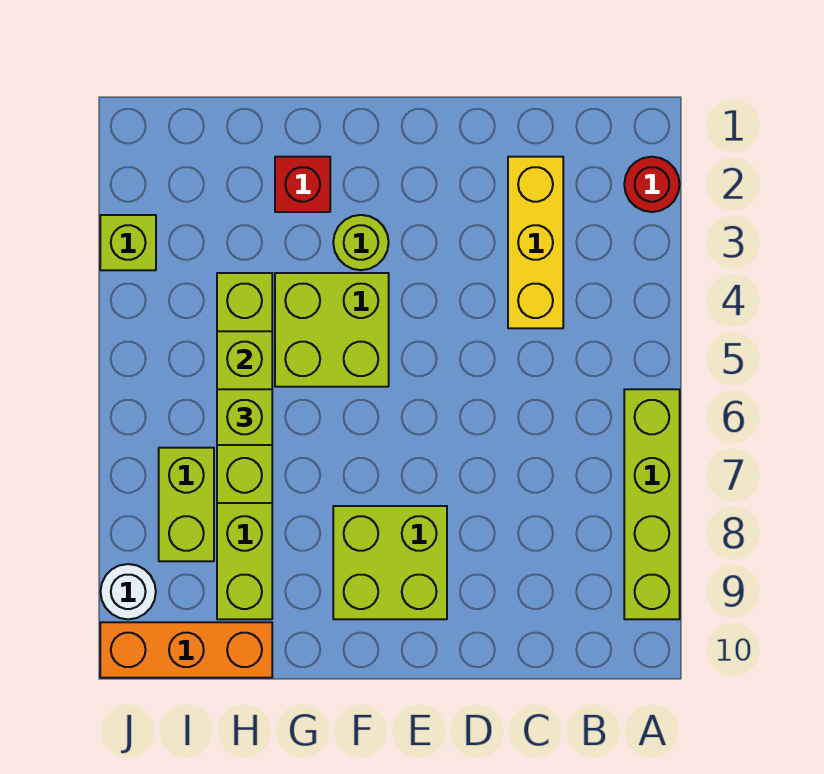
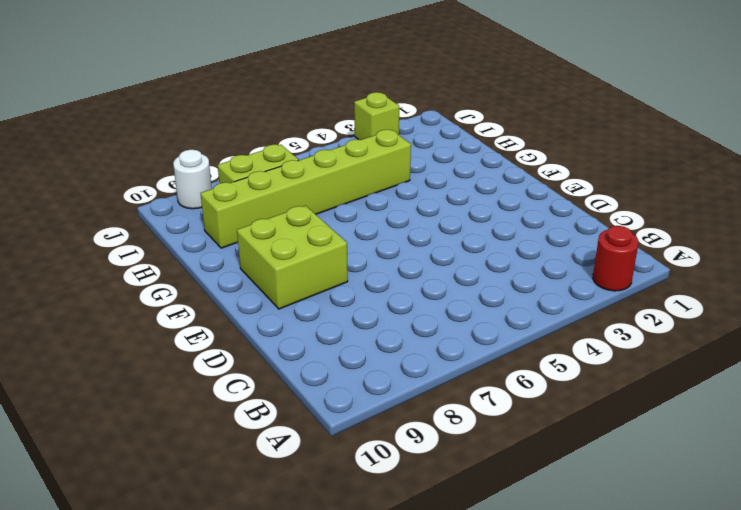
none -> lime brick A6:A9 level 1
none -> yellow brick C2:C4 level 1
none -> lime round brick F3 level 1

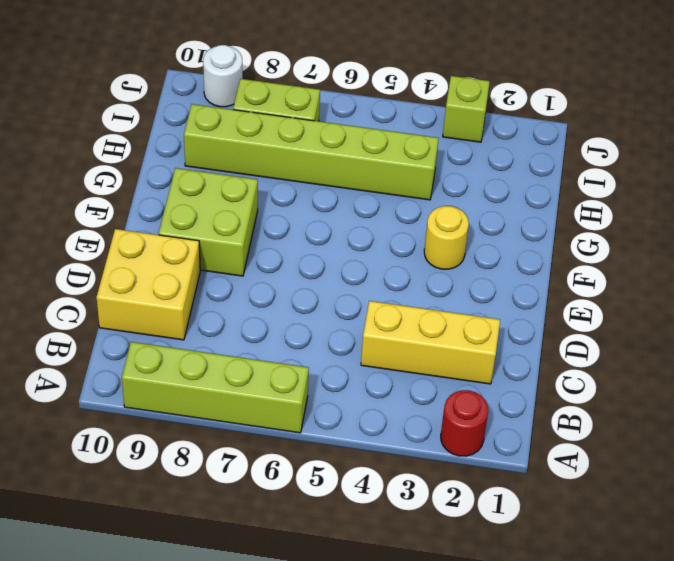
yellow brick C9:D10 level 1 -> none
yellow round brick F3 level 1 -> lime round brick F3 level 1
none -> lime brick F4:G5 level 1
none -> red brick G2 level 1
none -> orange brick H10:J10 level 1

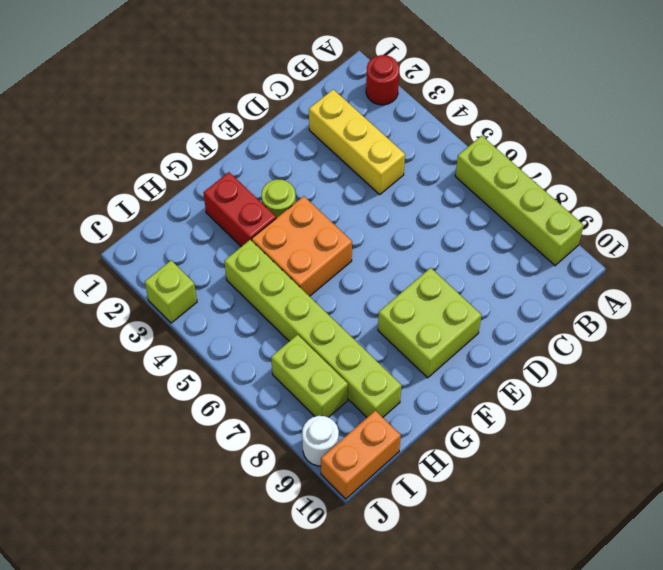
orange brick F4:G5 level 1 -> lime brick F4:G5 level 1
red brick G2:G3 level 1 -> red brick G2 level 1
orange brick I10:J10 level 1 -> orange brick H10:J10 level 1
none -> lime brick H5:H7 level 2
none -> lime brick H6 level 3

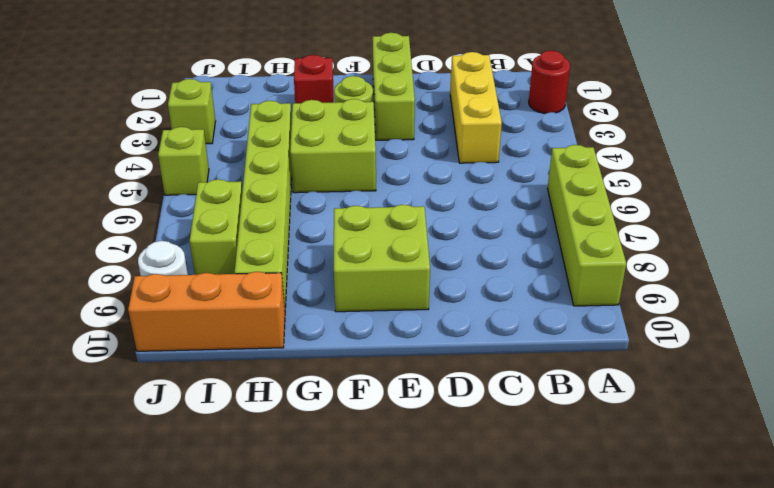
lime brick E1:E3 level 1 -> lime brick H5:H7 level 2
lime brick J5 level 1 -> lime brick H6 level 3

